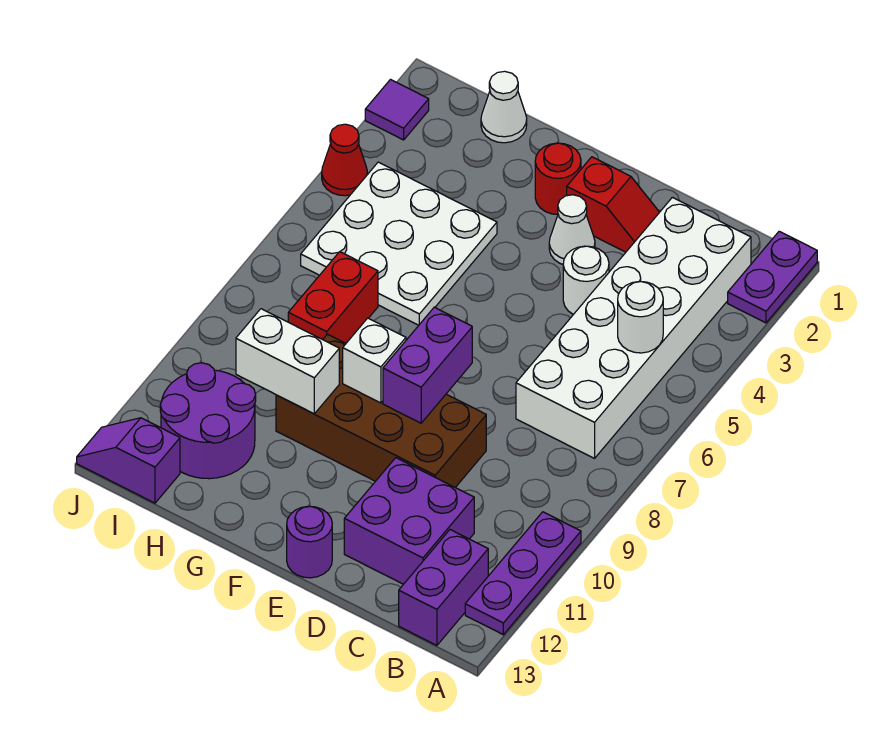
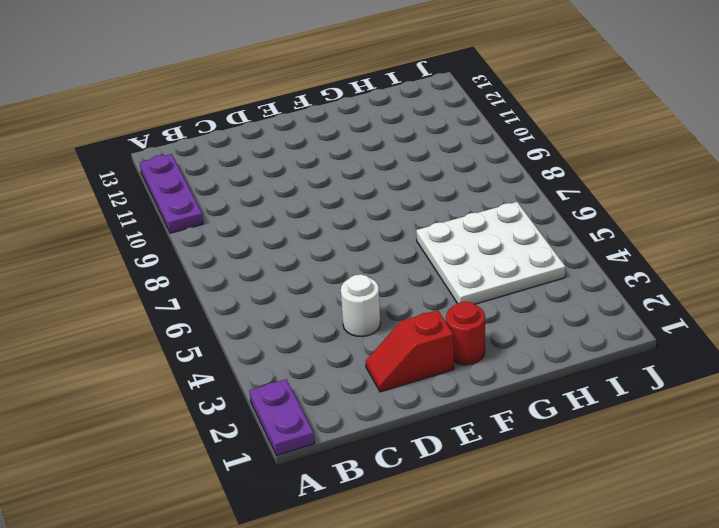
none -> white brick B2:C7 level 1
none -> purple brick B12:B13 level 1
none -> purple brick C11:D12 level 1

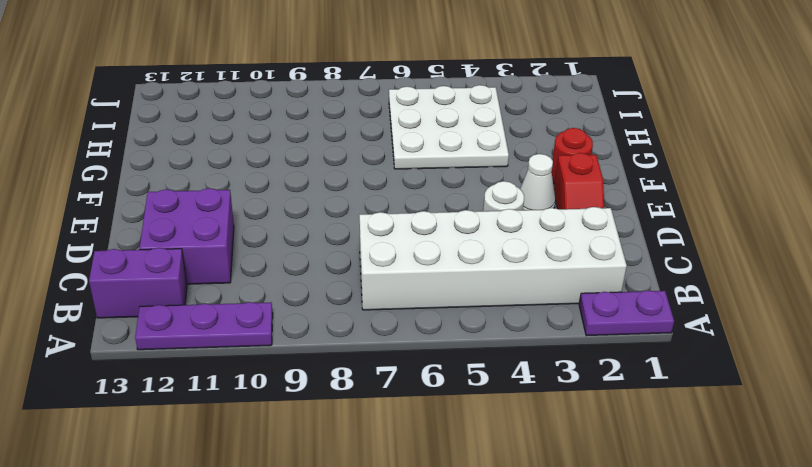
none -> brown brick D9:G10 level 1
none -> purple round brick E13 level 1
none -> white cone H1 level 1

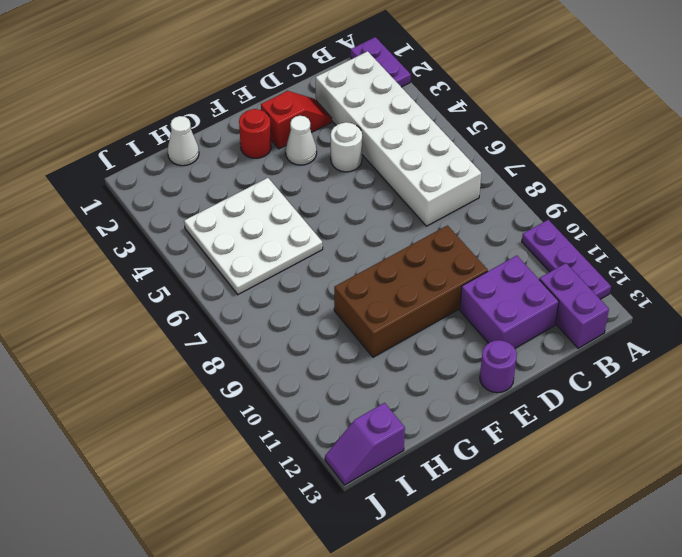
none -> red brick H7:H8 level 1
none -> purple round brick H11:I12 level 1
none -> purple tile J2 level 1

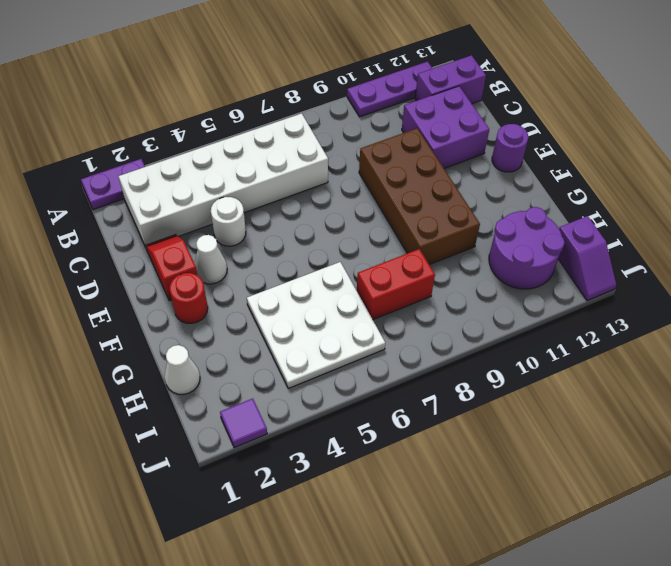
none -> red cone J4 level 1
none -> white round brick B5 level 2
none -> purple brick E8:E9 level 2

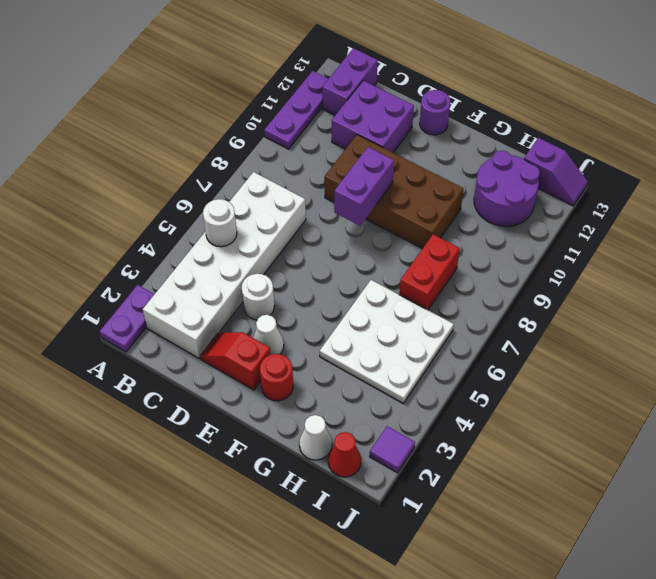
red cone I1 level 1 -> red cone J4 level 1
none -> white brick F9 level 2
none -> white brick G10:H10 level 2

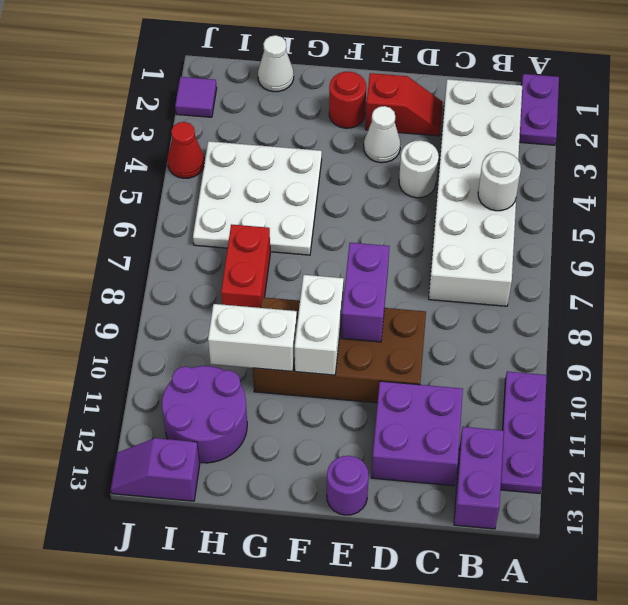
white brick F9:F10 level 2 -> white brick F9 level 2

